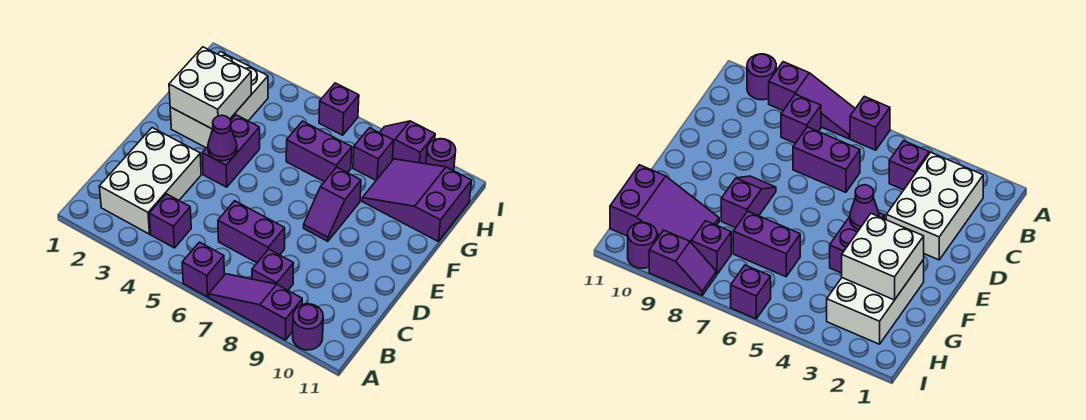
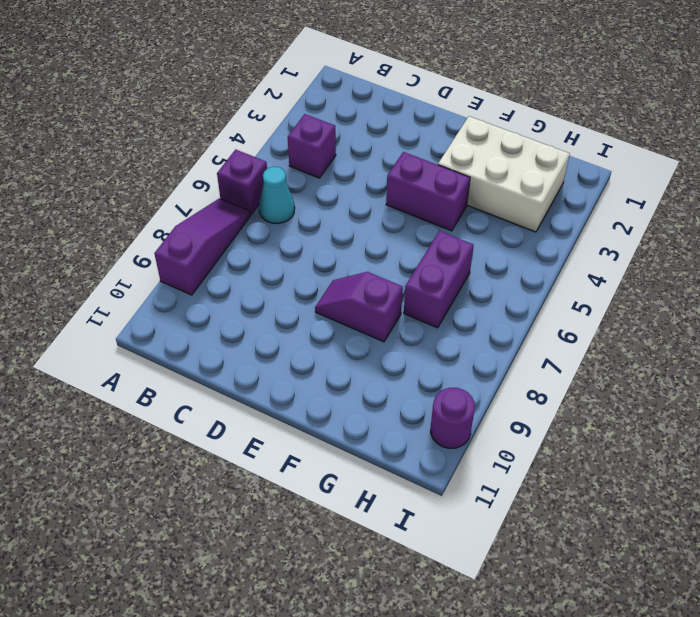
cyan cone B6 level 1 -> none
none -> purple round brick A10 level 1
none -> white brick B2:D3 level 1
none -> purple brick B8 level 1

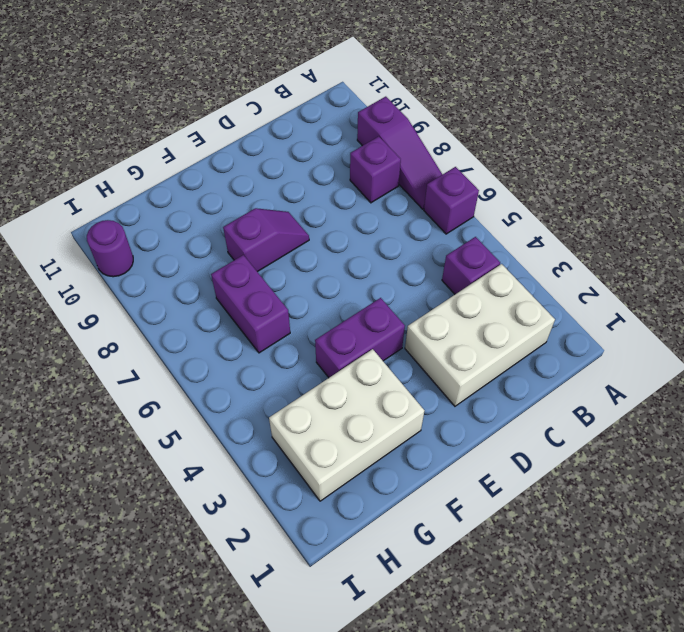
none -> purple round brick A10 level 1
none -> purple brick C6:C7 level 1
none -> purple slope G9:H11 level 1 top 11

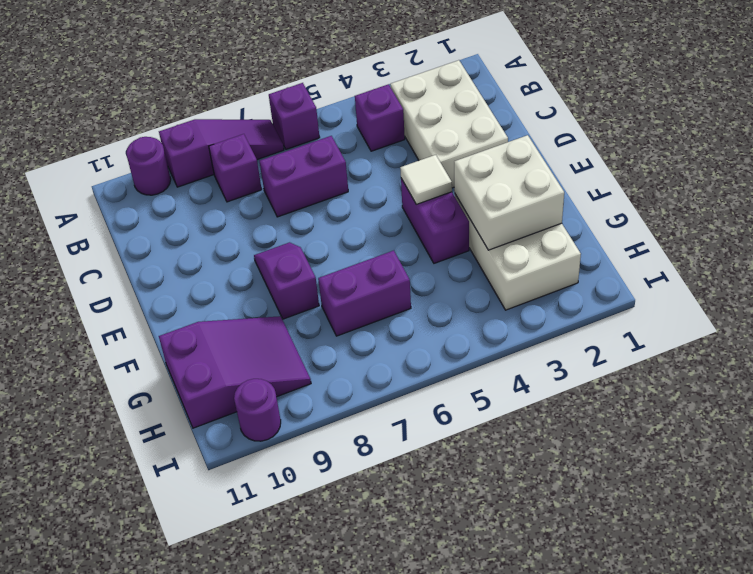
white tile E4 level 2 -> purple cone E4 level 2
none -> purple brick H8 level 1
none -> purple brick I6 level 1
none -> purple slope I8:I9 level 1 top 9

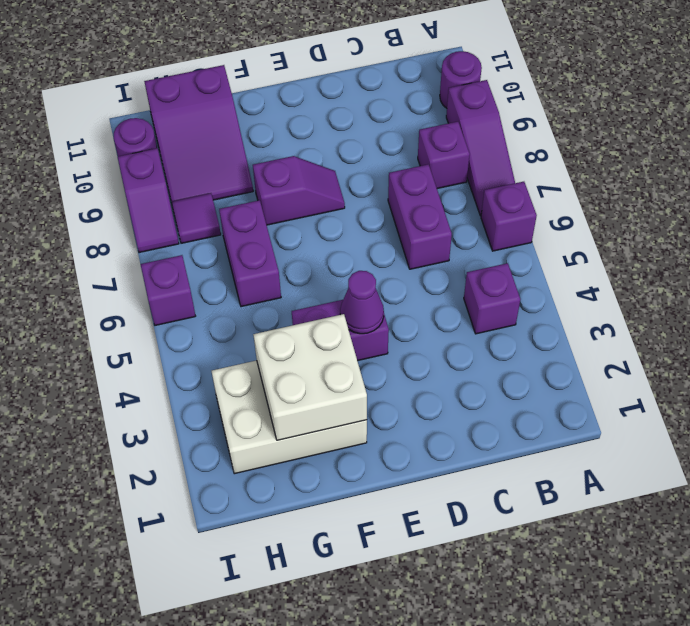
purple tile H8 level 1 -> purple brick H8 level 1
none -> white brick B2:D3 level 1

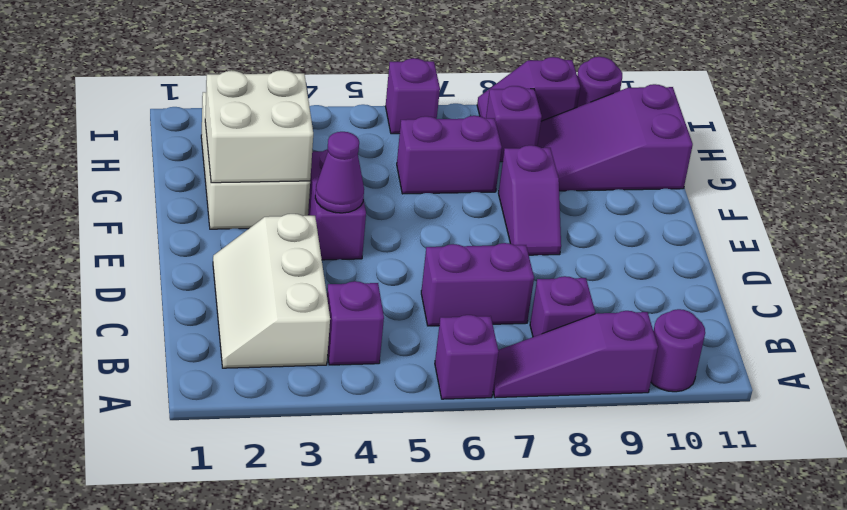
white slope B2:D3 level 1 top 3 -> white brick B2:D3 level 1

